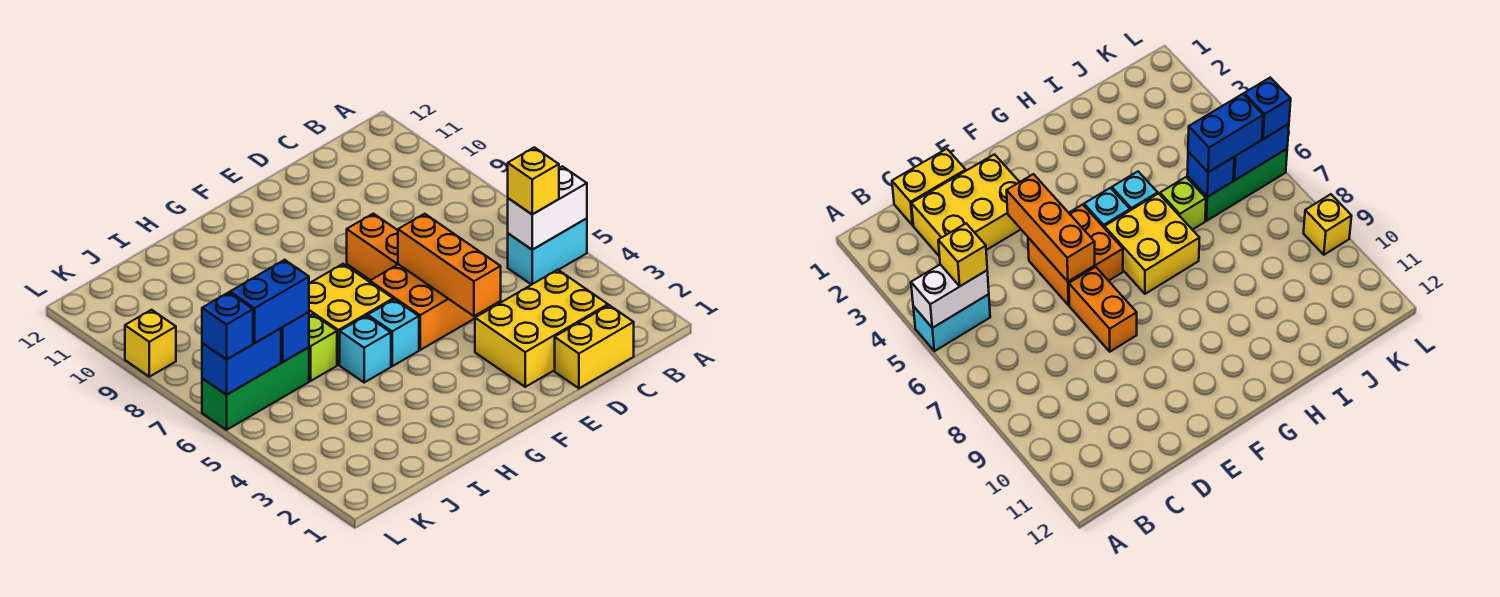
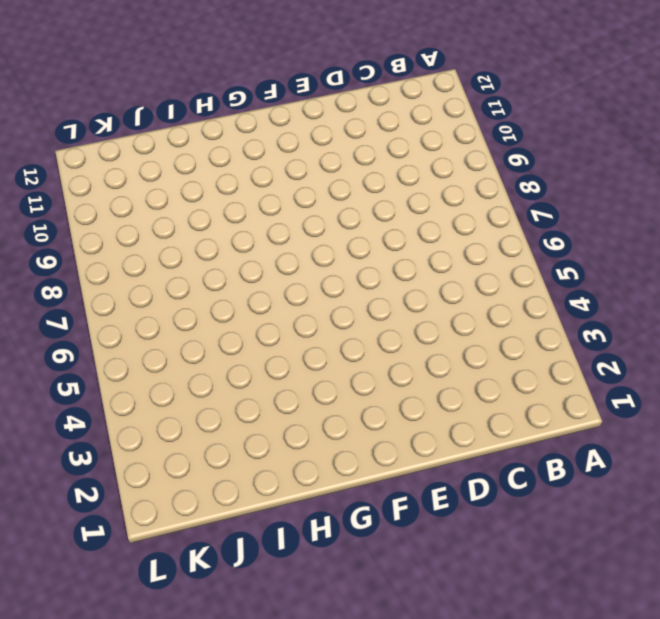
none -> cyan brick A5:B5 level 1
none -> yellow brick C1:D1 level 1
none -> yellow brick C2:E3 level 1

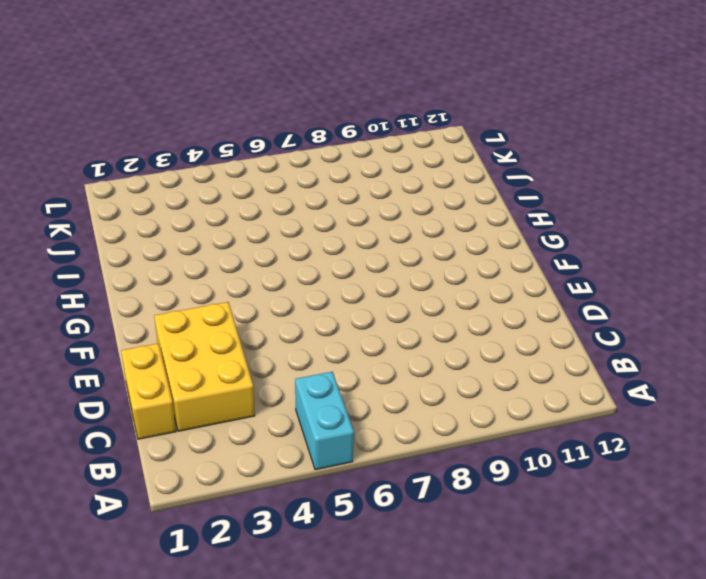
none -> orange brick E5:F6 level 1
none -> orange brick E7:E8 level 1
none -> cyan brick G5 level 1

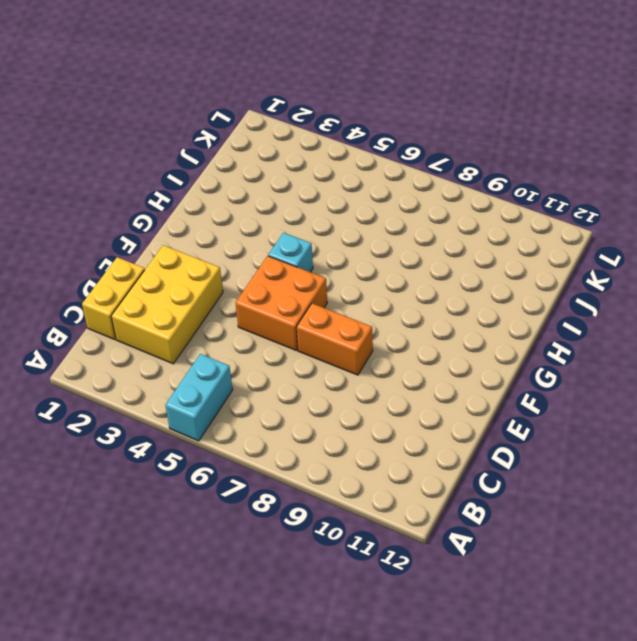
none -> yellow brick G6:H7 level 1
none -> cyan brick H5 level 1
none -> lime brick I6 level 1

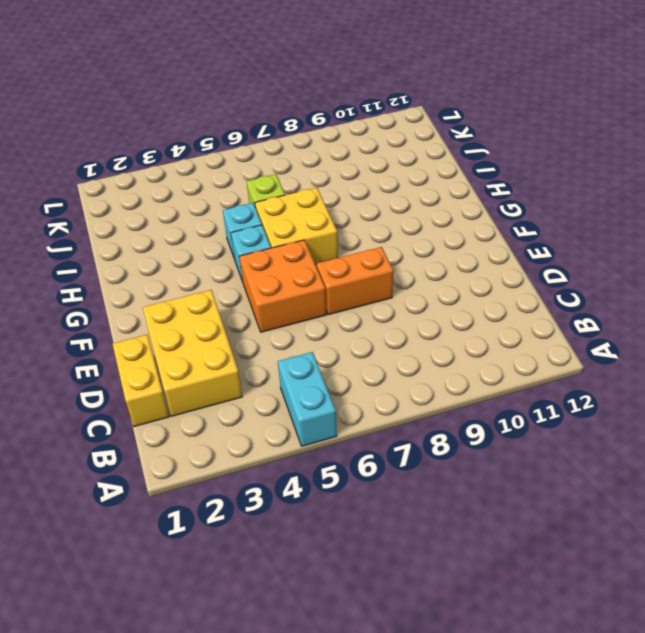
none -> green brick J6:L6 level 1
none -> yellow brick L9 level 1
none -> white brick A5:B5 level 2

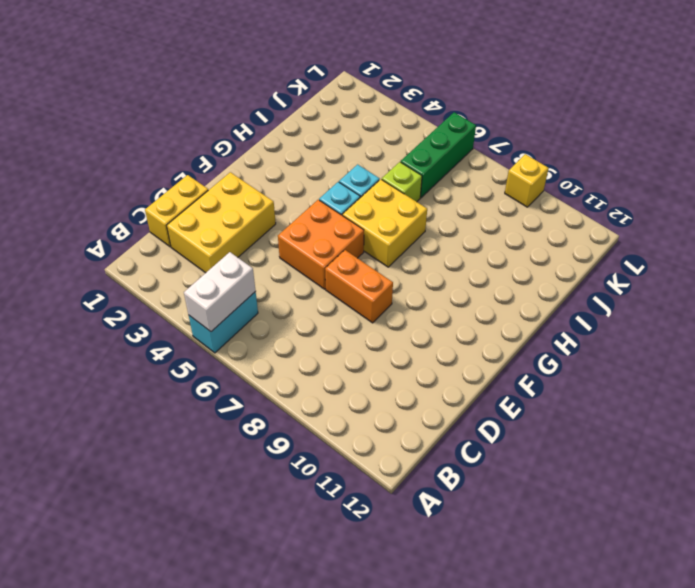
none -> orange brick E4:E6 level 2
none -> blue brick J6 level 2
none -> blue brick K6:L6 level 2

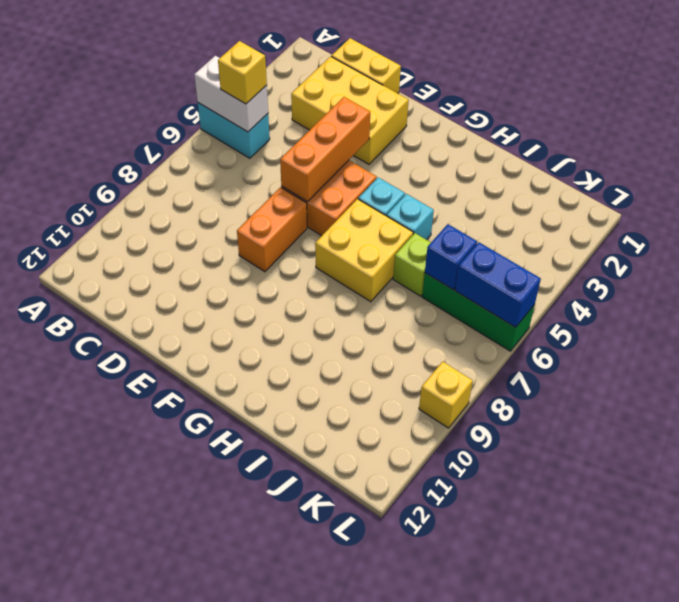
none -> blue brick J6:K6 level 3
none -> blue brick L6 level 3

